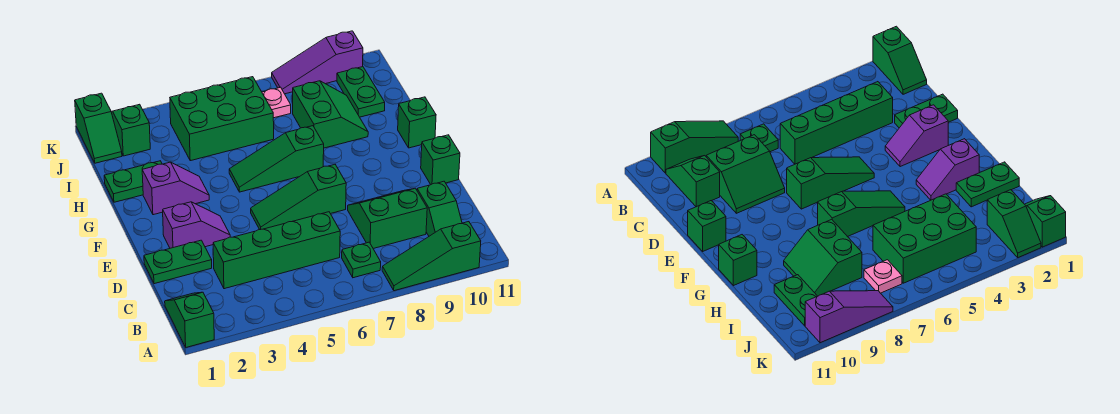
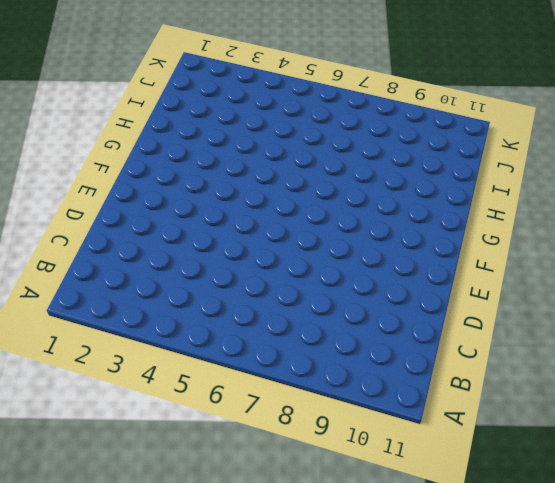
none -> green slope A1:B1 level 1 top A
none -> green slope A8:A10 level 1 top 10
none -> green plate B7 level 1

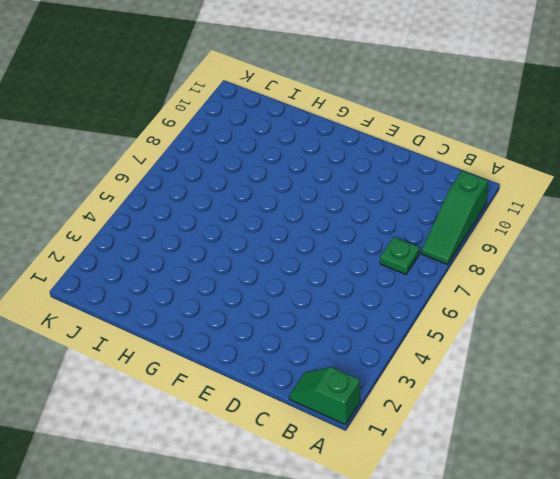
none -> green slope B10:C10 level 1 top C
none -> green brick C3:C6 level 1
none -> green slope C8:D9 level 1 top C

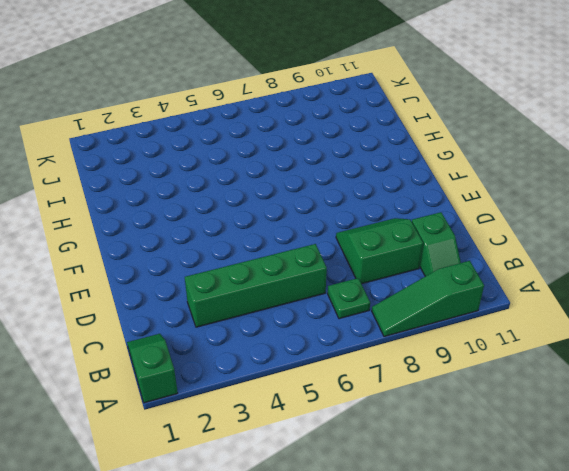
none -> green plate D1:D2 level 1
none -> purple slope E2:E3 level 1 top 2
none -> green slope E5:E7 level 1 top 7

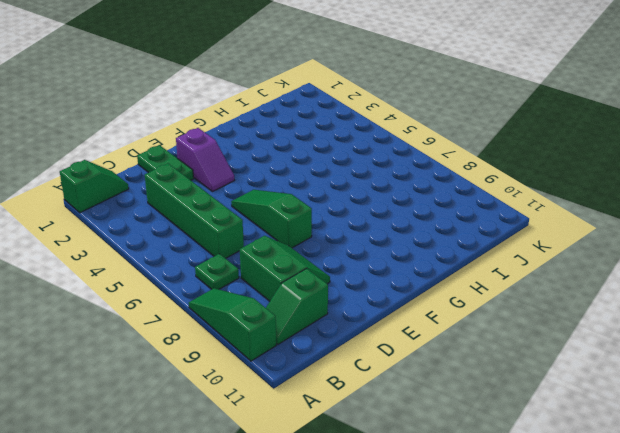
none -> green brick E11 level 1
none -> purple slope G2:G3 level 1 top 2
none -> green slope G5:G7 level 1 top 7

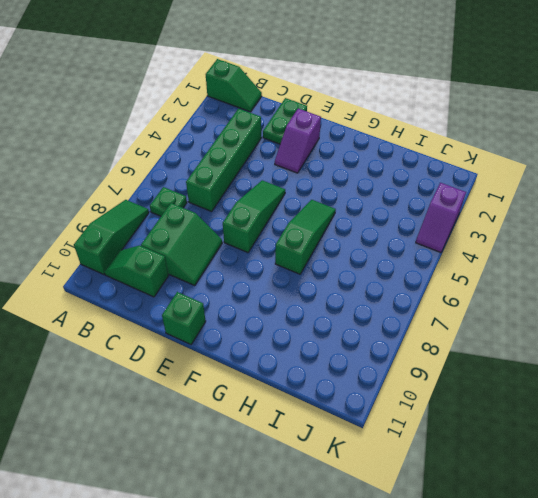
purple slope K3:K4 level 1 top 3 -> purple slope G2:G3 level 1 top 2
none -> green brick G11 level 1
none -> green plate H1:H2 level 1
none -> green slope H8:I9 level 1 top 8

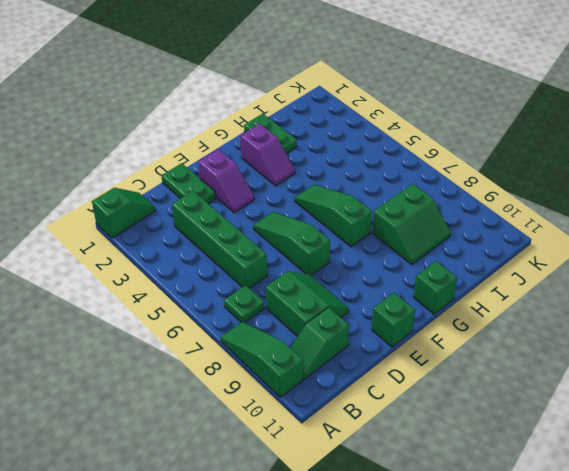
none -> green brick I4:J6 level 1
none -> green plate I10:J10 level 1
none -> green slope J1:K1 level 1 top K

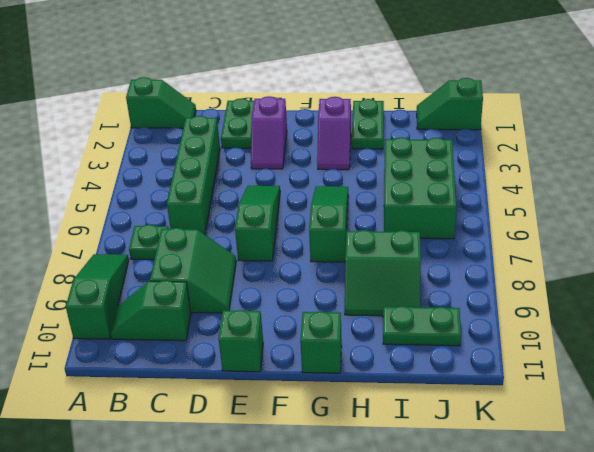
none -> green slope J2:K2 level 1 top J
none -> pink plate J7 level 1
none -> purple slope K8:K10 level 1 top 10

